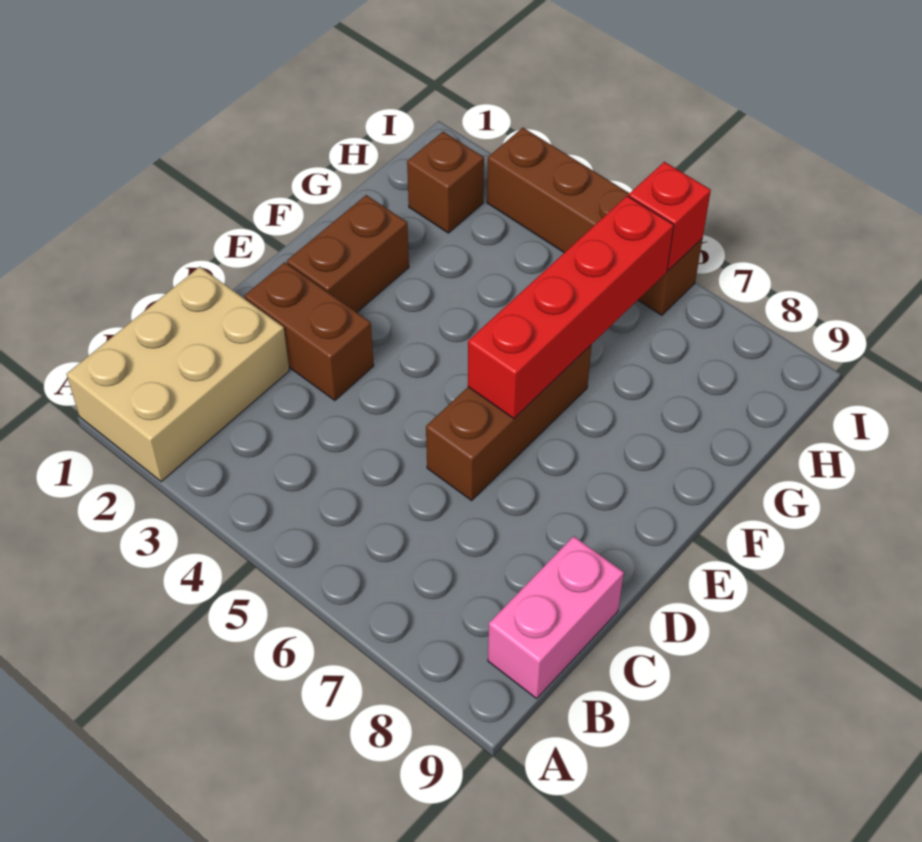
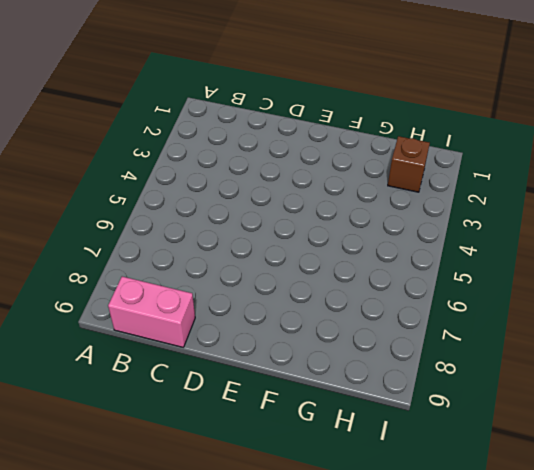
none -> tan brick A1:C2 level 1
none -> brown brick D2:D3 level 1

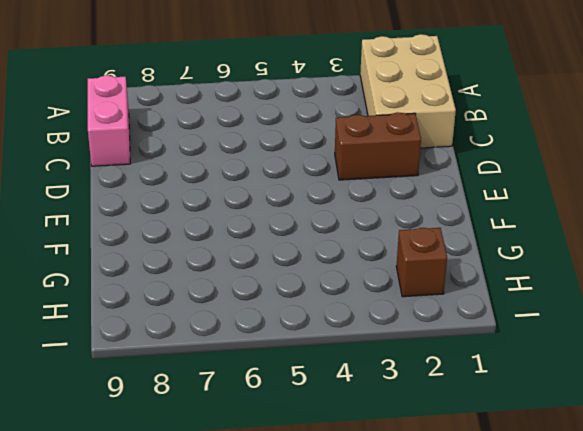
none -> brown brick D6:F6 level 1
none -> brown brick E2:F2 level 1

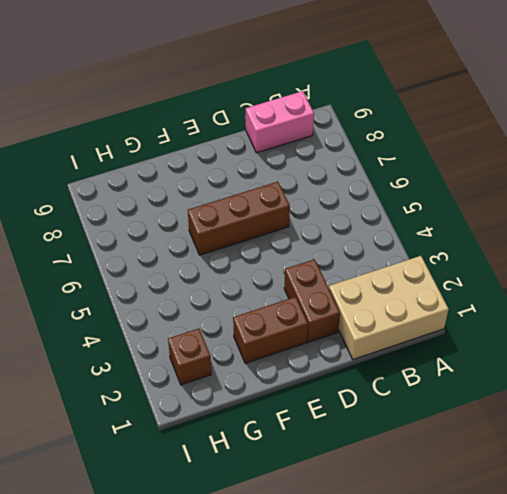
none -> brown brick I3:I6 level 1
none -> red brick E6:H6 level 2

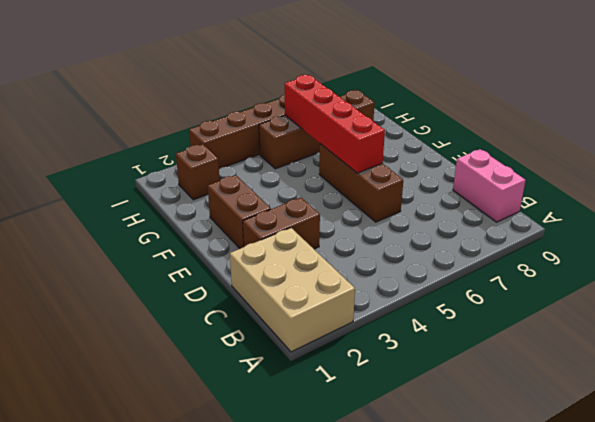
brown brick H5:H8 level 1 -> none
none -> red brick I6 level 2

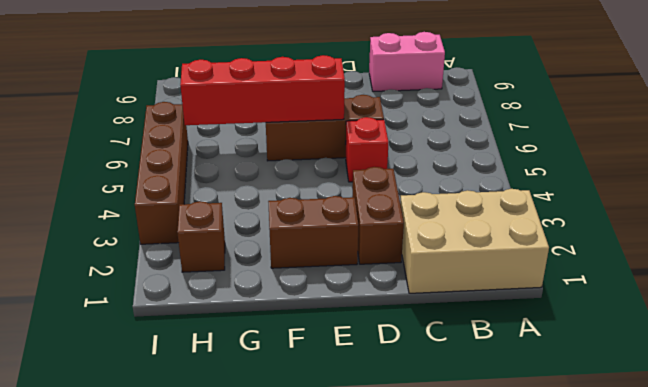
red brick D5 level 1 -> red brick I6 level 2

